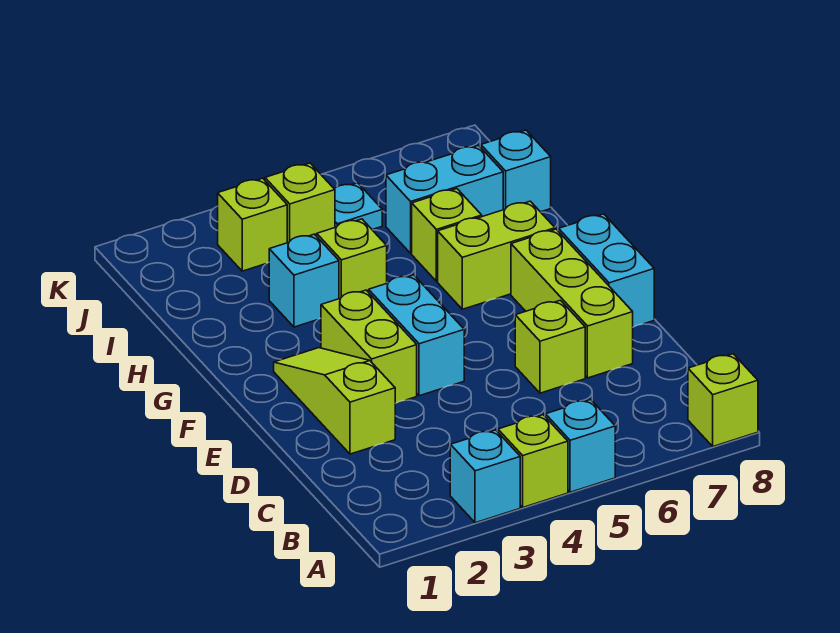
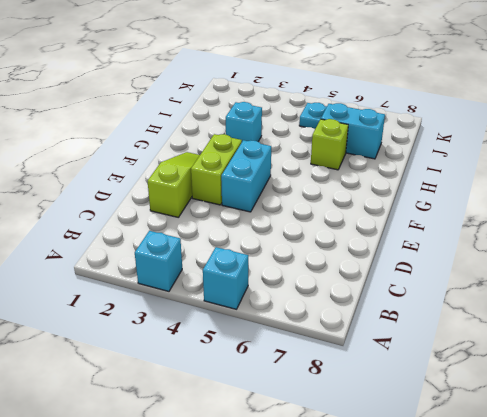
none -> lime brick A4 level 1
none -> lime brick A8 level 1
none -> lime brick D6 level 1

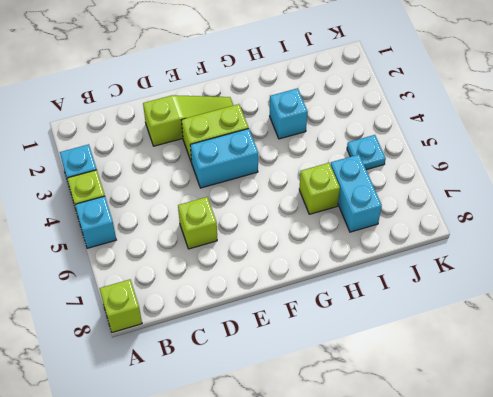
none -> lime brick D7:F7 level 1
none -> cyan brick E8:F8 level 1
none -> lime brick G6:G7 level 1

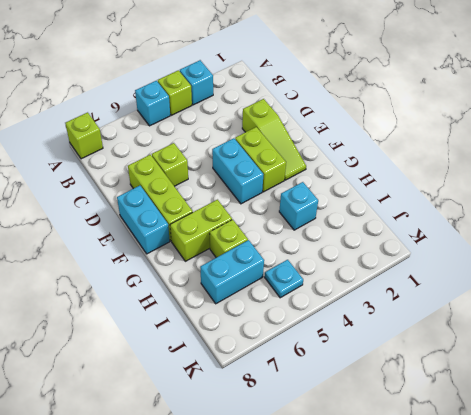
none -> lime brick H4 level 1
none -> cyan brick I8 level 1
none -> lime brick J3 level 1

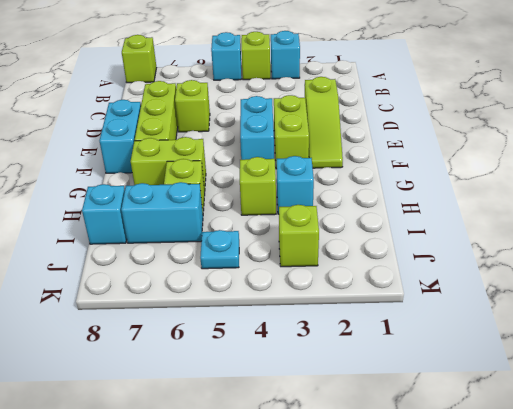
none -> lime brick J4 level 1

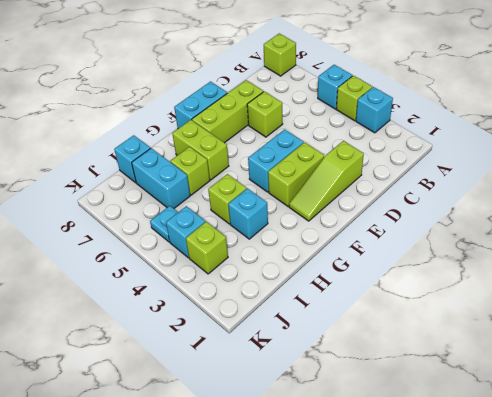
cyan brick J4 level 1 -> lime brick J4 level 1

